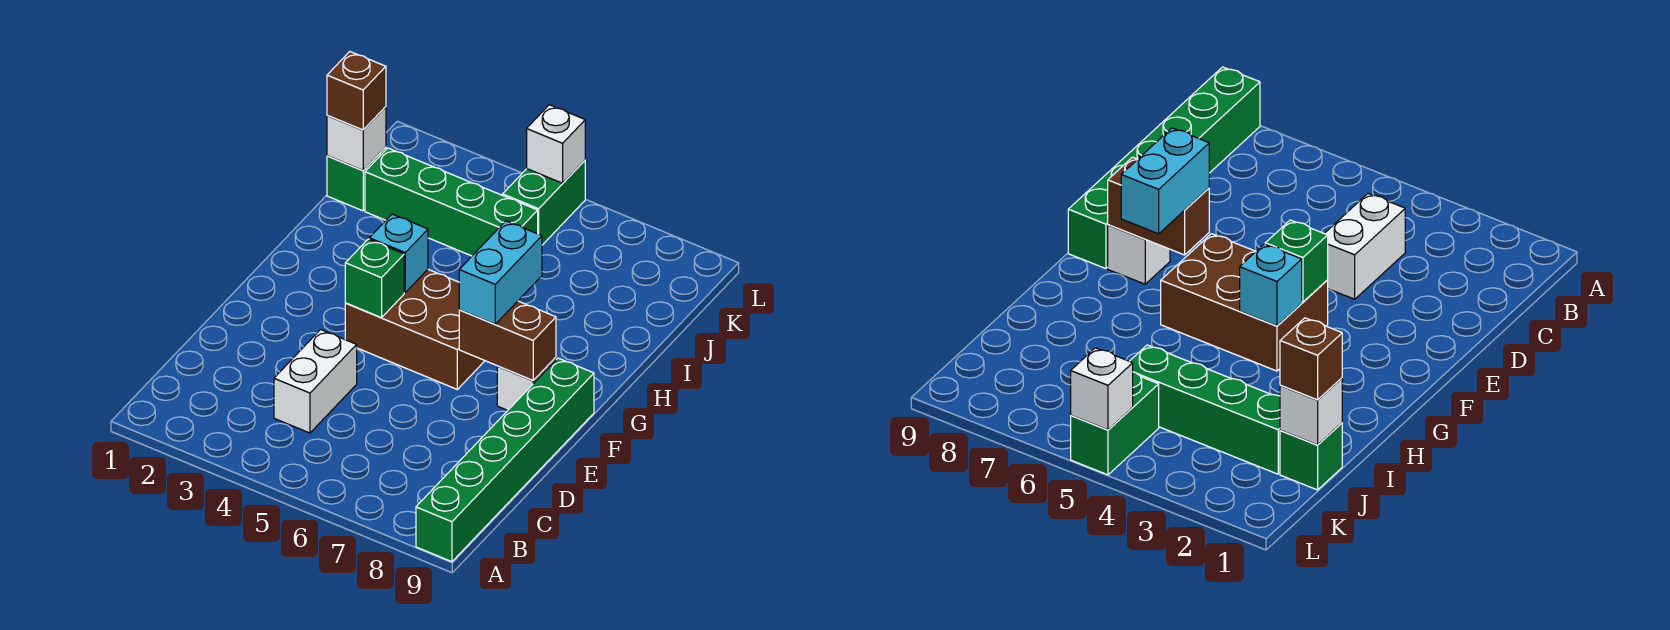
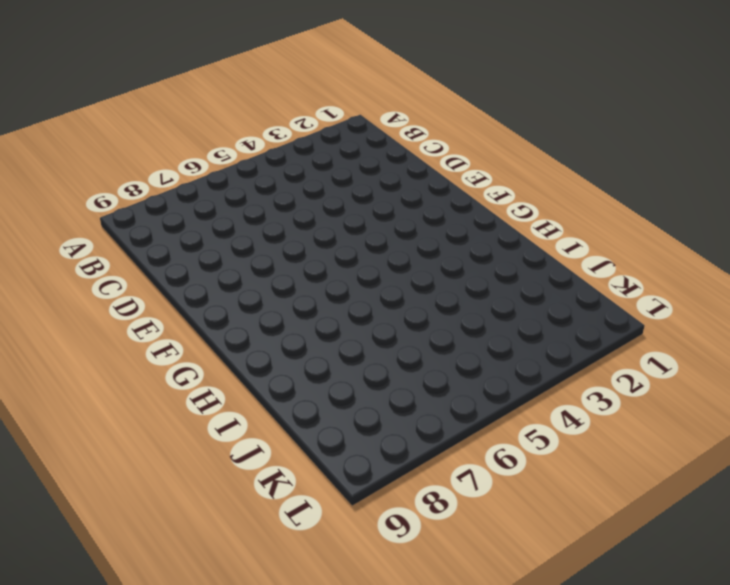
none -> green brick A9:F9 level 1
none -> white brick C4:D4 level 1
none -> brown brick F4:G6 level 1

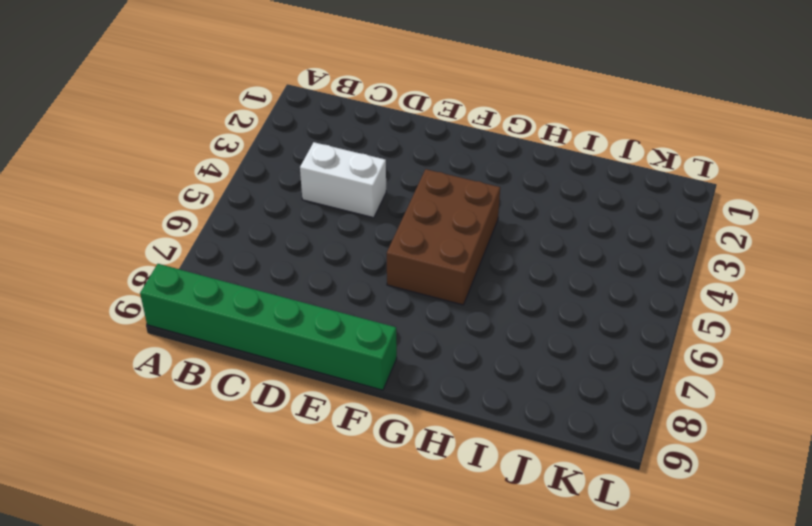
none -> white brick F8 level 1
none -> green brick J1 level 1
none -> green brick J2:J5 level 1

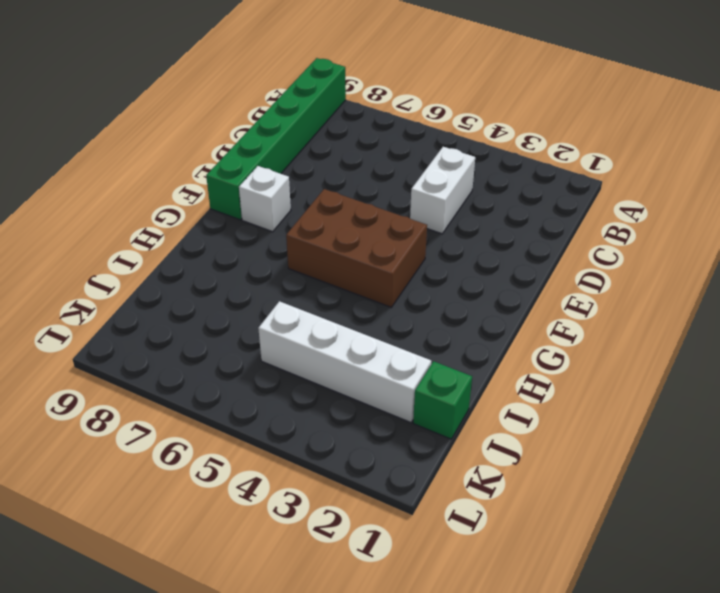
white brick J2:J5 level 1 -> green brick J2:J5 level 1
none -> green brick K5:L5 level 1
none -> green brick F4 level 2
none -> brown brick F7:F8 level 2

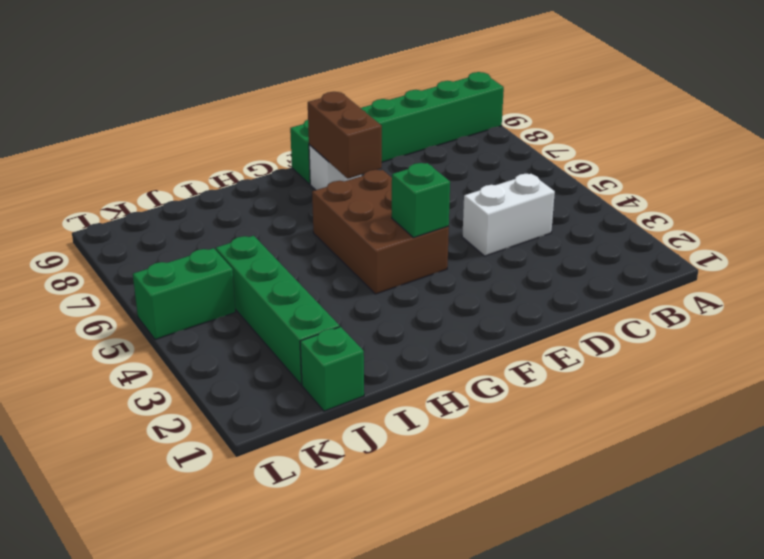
none -> cyan brick G4 level 2
none -> white brick J1 level 2
none -> white brick L5 level 2

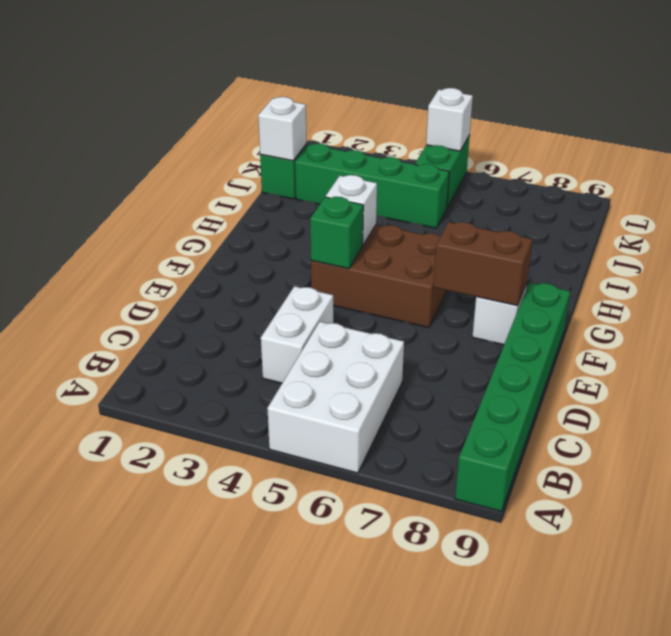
white brick A5:C6 level 1 -> none
white brick G4 level 2 -> cyan brick G4 level 2
none -> cyan brick F7:G7 level 3
none -> brown brick J1 level 3

